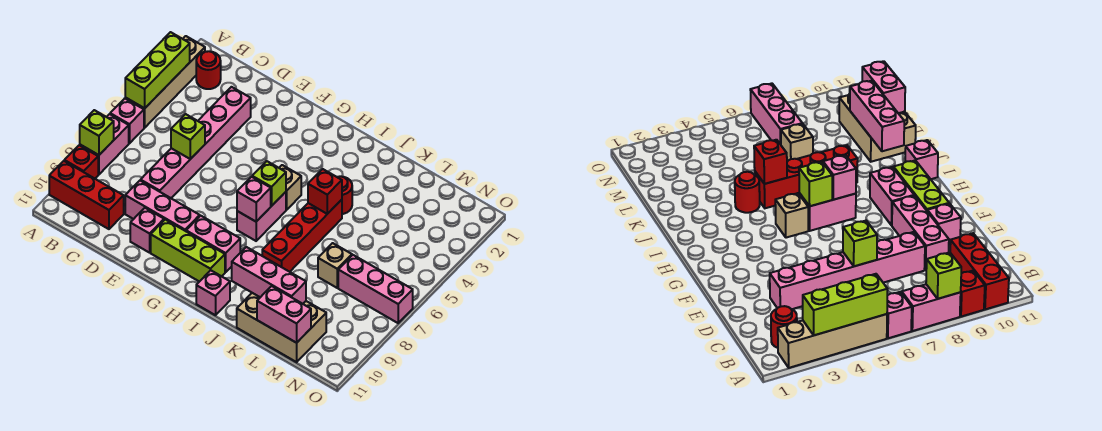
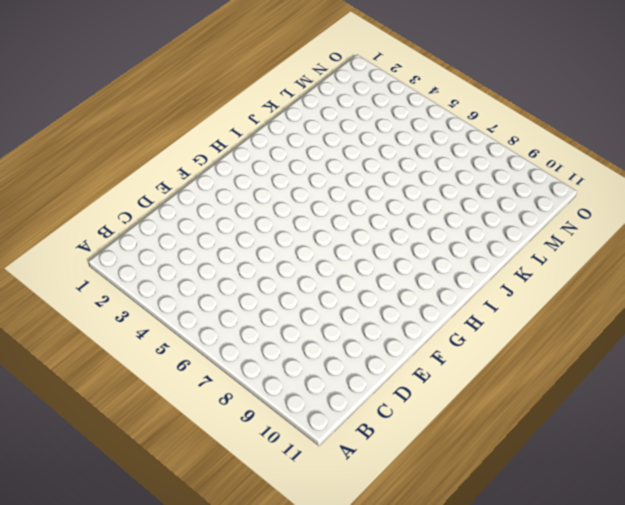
none -> tan brick A2:A5 level 1
none -> pink brick A6 level 1
none -> pink brick A7:A8 level 1

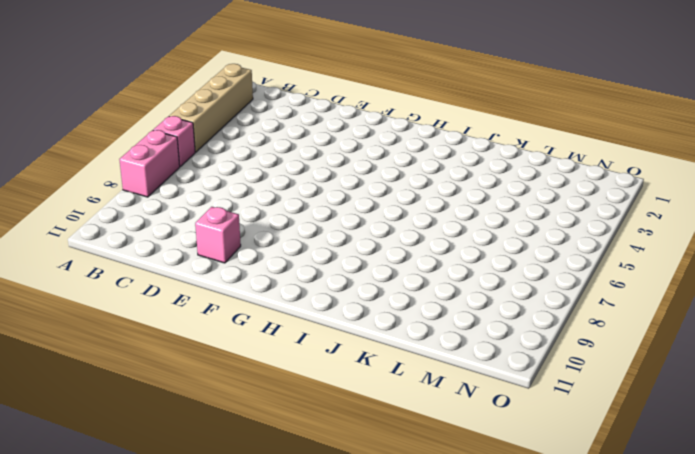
none -> red brick A9 level 1
none -> red brick A10:C10 level 1
none -> red round brick B2 level 1

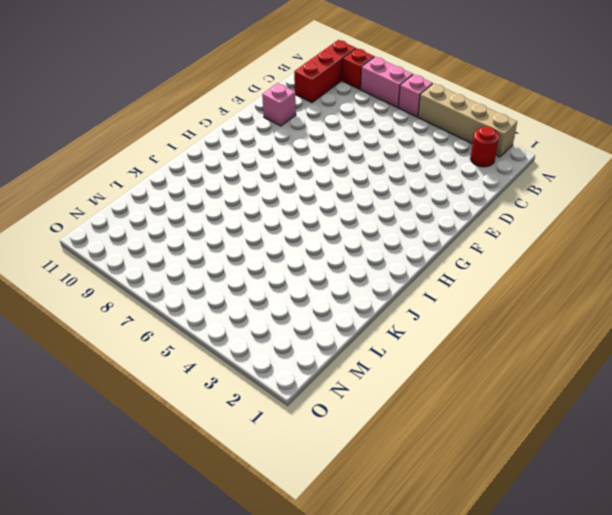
none -> pink brick D3:D8 level 1
none -> pink brick D9:F9 level 1
none -> lime brick F10:H10 level 1

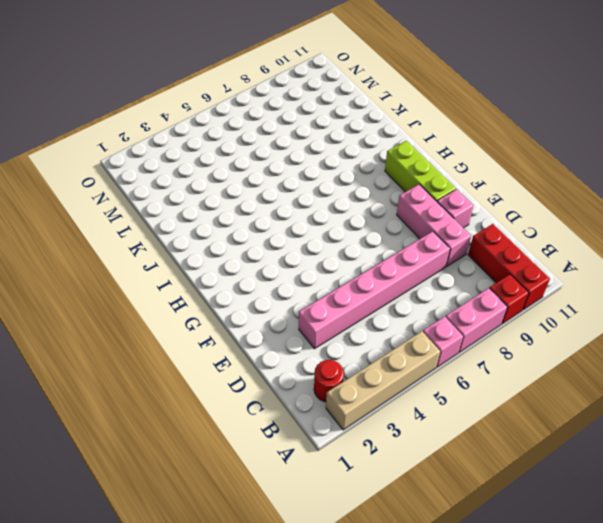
none -> pink brick G9:H9 level 1
none -> tan brick H5 level 1
none -> pink brick H6:H7 level 1

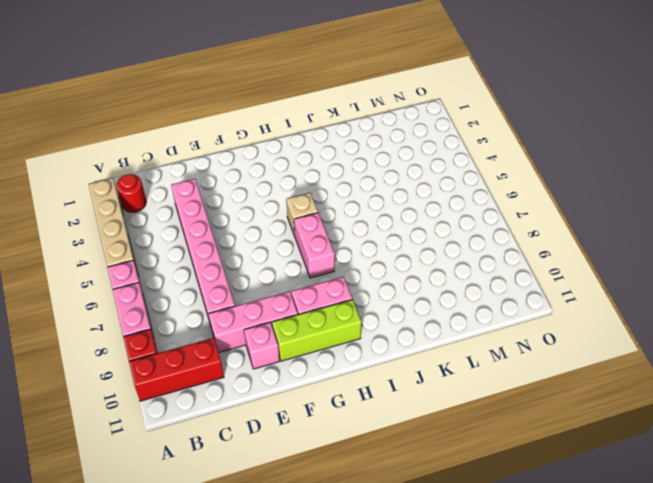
none -> pink brick I11 level 1
none -> red round brick J4 level 1
none -> red brick J5:J8 level 1

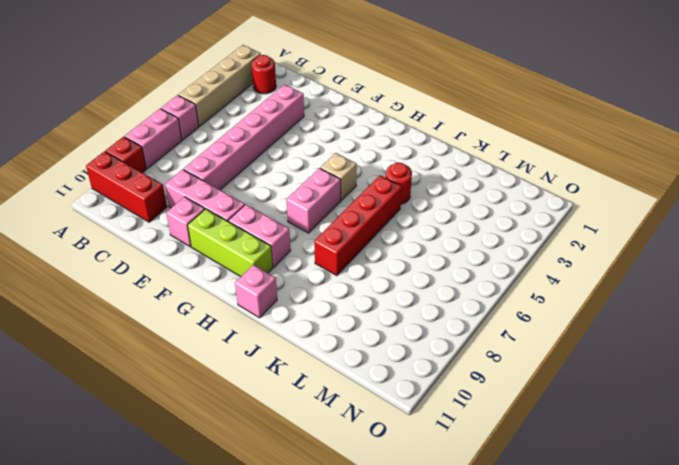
none -> tan brick K10:M11 level 1
none -> tan brick L7 level 1
none -> pink brick M7:O7 level 1

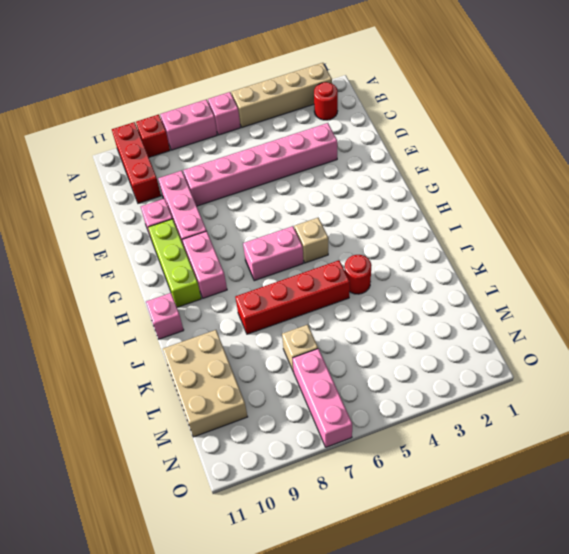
none -> lime brick A3:A5 level 2
none -> lime brick A8 level 2
none -> lime brick D6 level 2

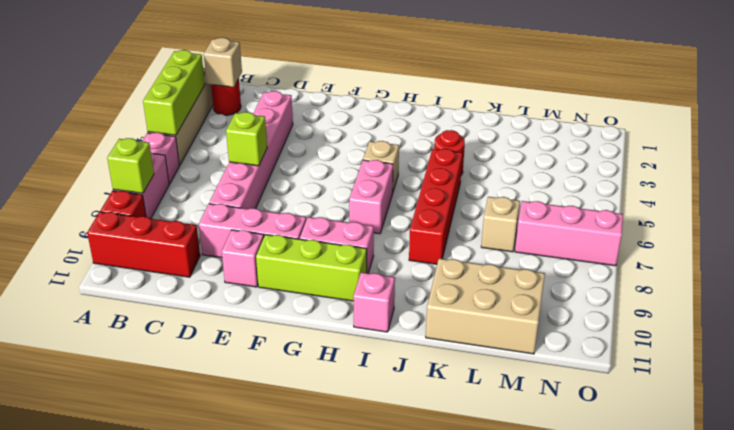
tan brick B2 level 2 -> none
none -> lime brick H6 level 2
none -> pink brick H7 level 2
none -> red brick J5 level 2

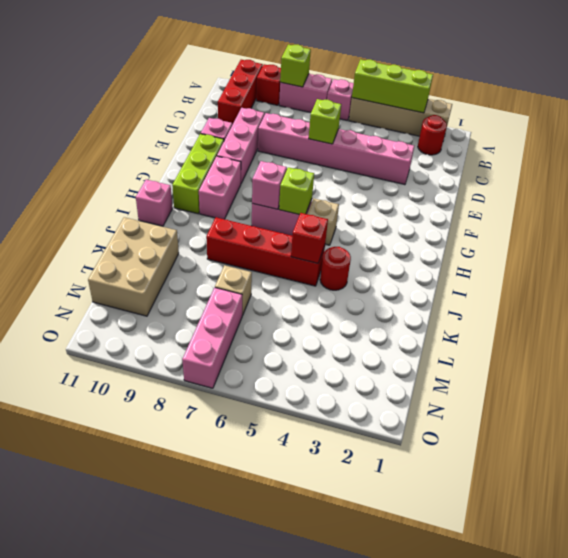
none -> pink brick J10:L10 level 2
none -> pink brick L11:M11 level 2

